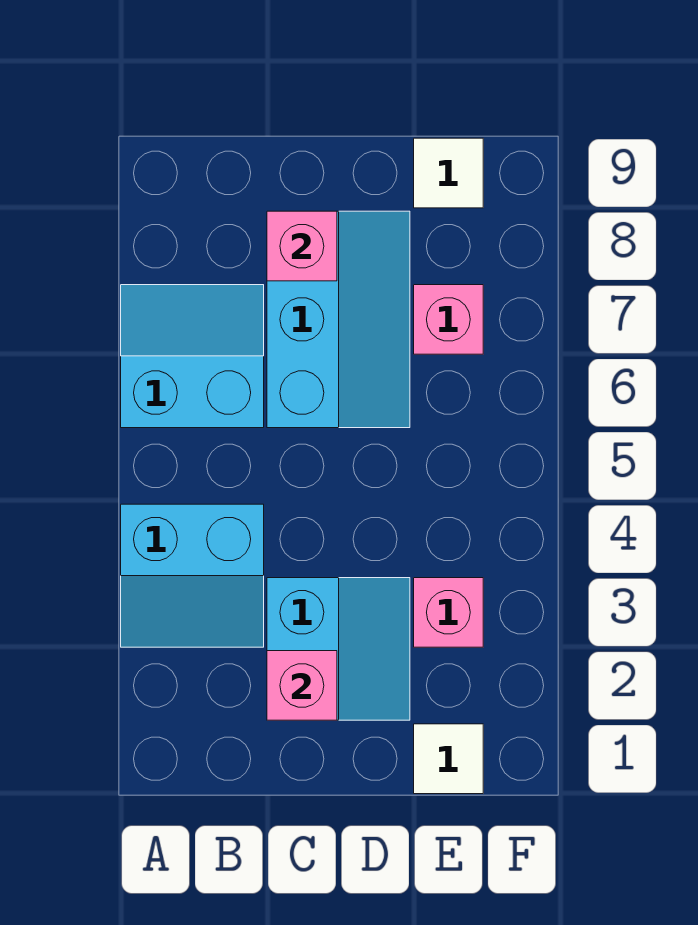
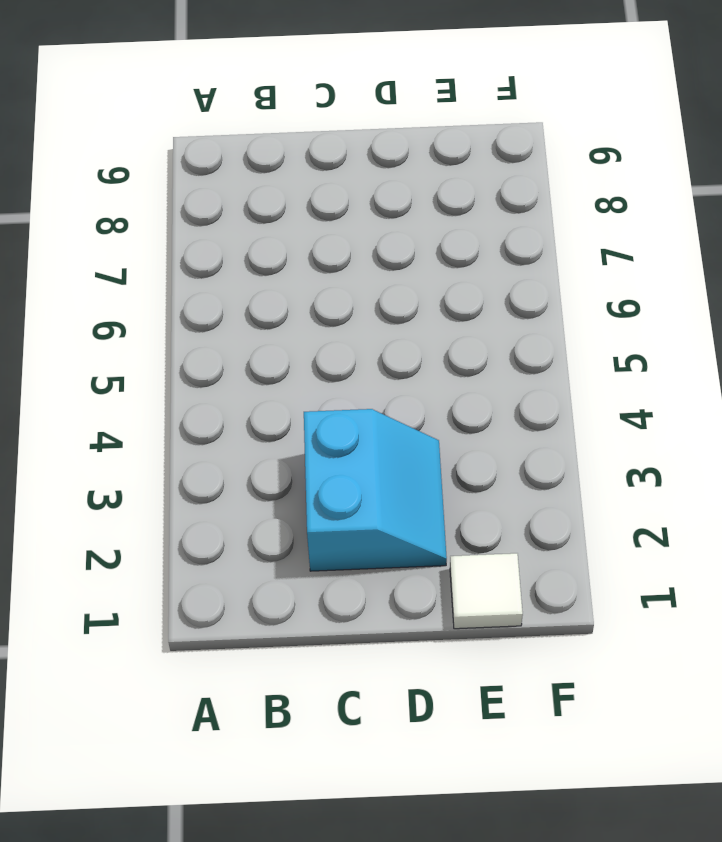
none -> cyan slope A3:B4 level 1 top 4
none -> cyan slope A6:B7 level 1 top 6

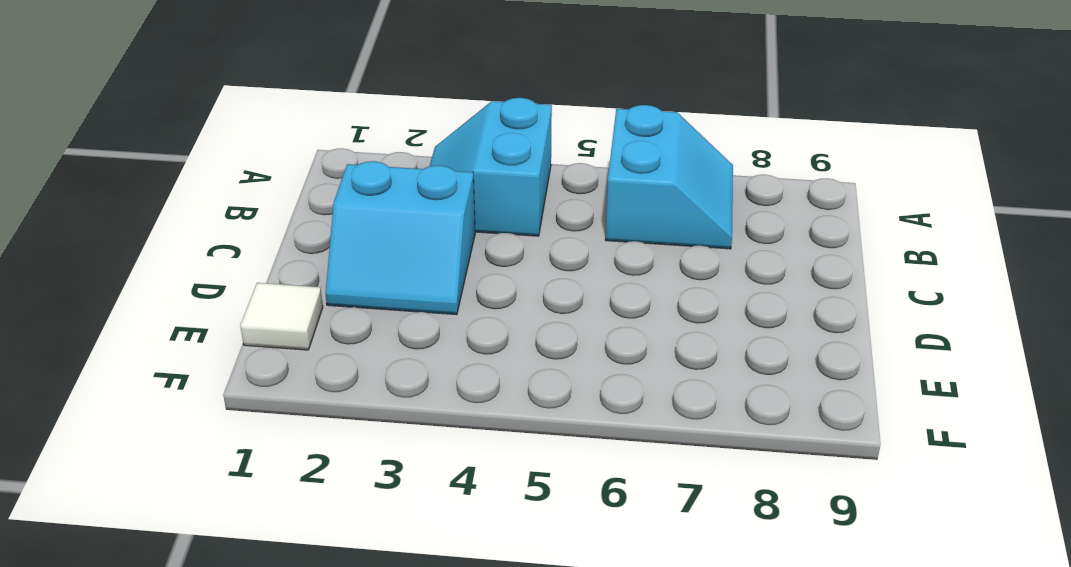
none -> cyan slope C6:D8 level 1 top C
none -> pink brick E3 level 1

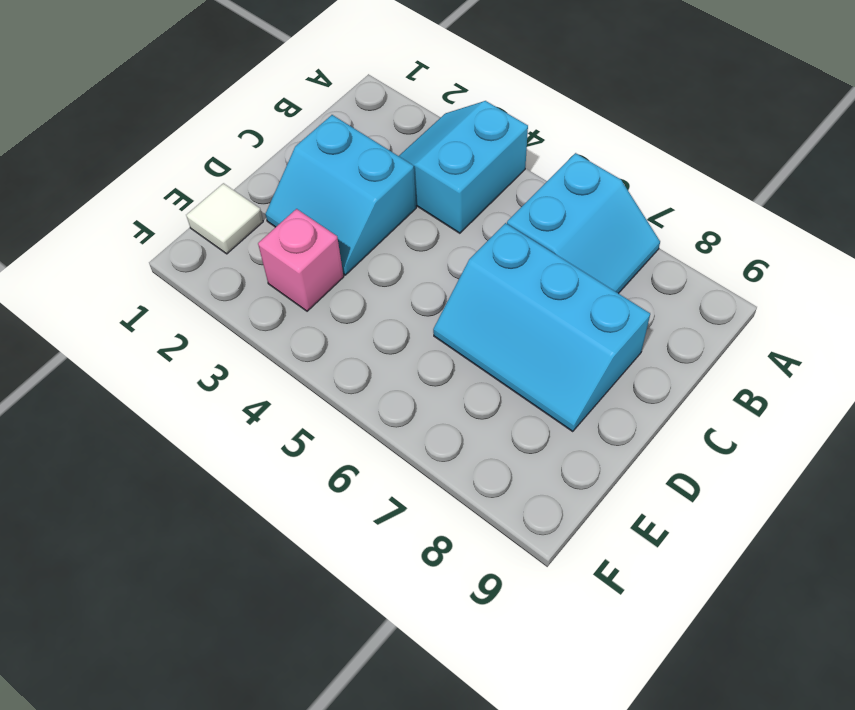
none -> pink brick E7 level 1
none -> white tile E9 level 1

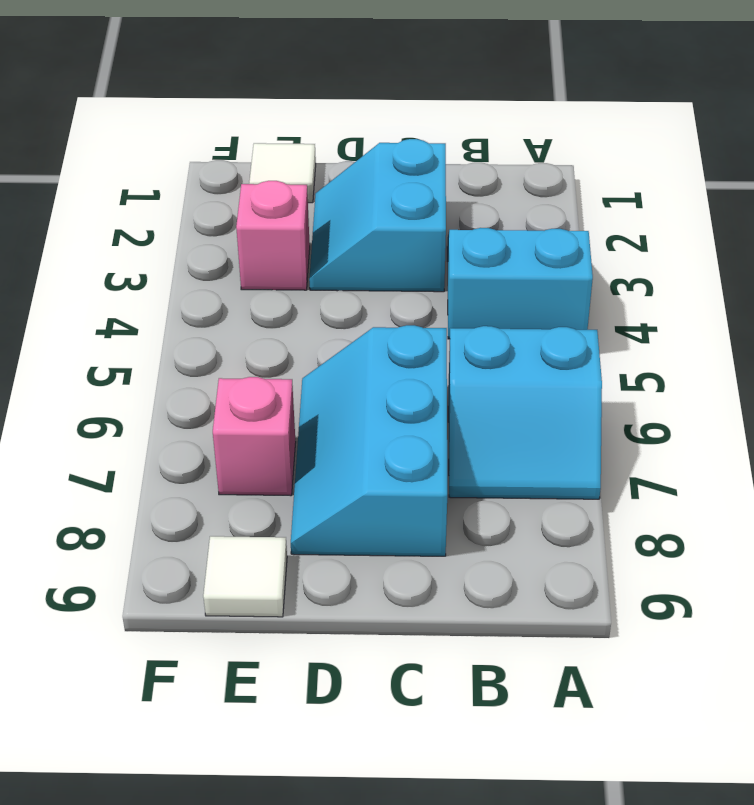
none -> pink brick C2 level 2
none -> pink brick C8 level 2

